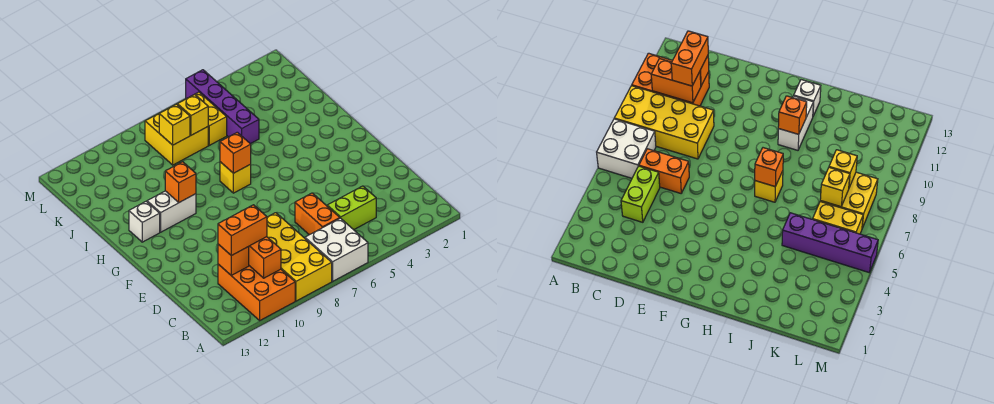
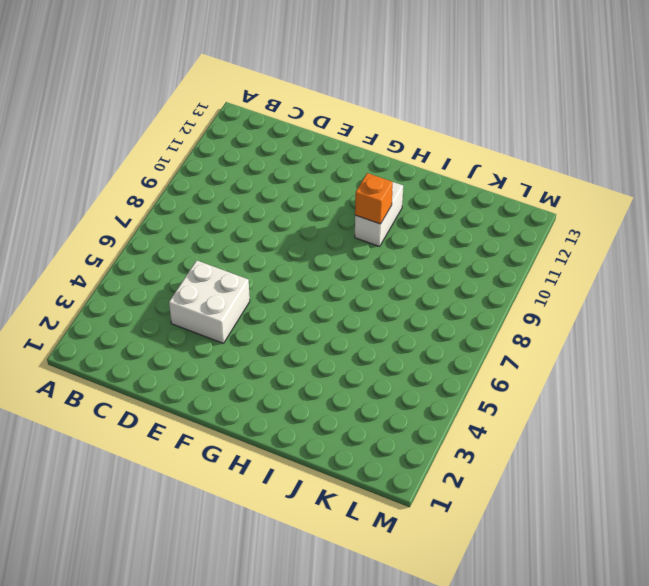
white brick D4:E5 level 1 -> white brick A6:B7 level 1
none -> yellow brick A8:D9 level 1
none -> orange brick A10:C11 level 1
none -> lime brick C4:C5 level 1

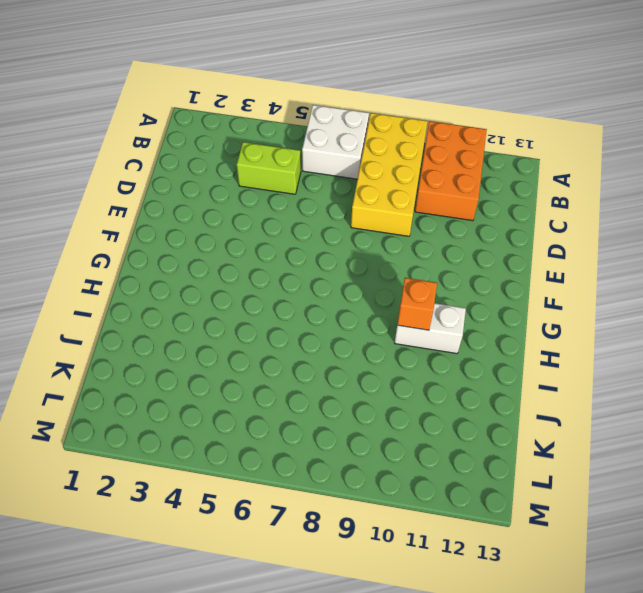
none -> orange brick C6:D6 level 1
none -> yellow brick H7 level 1
none -> white brick H12 level 1

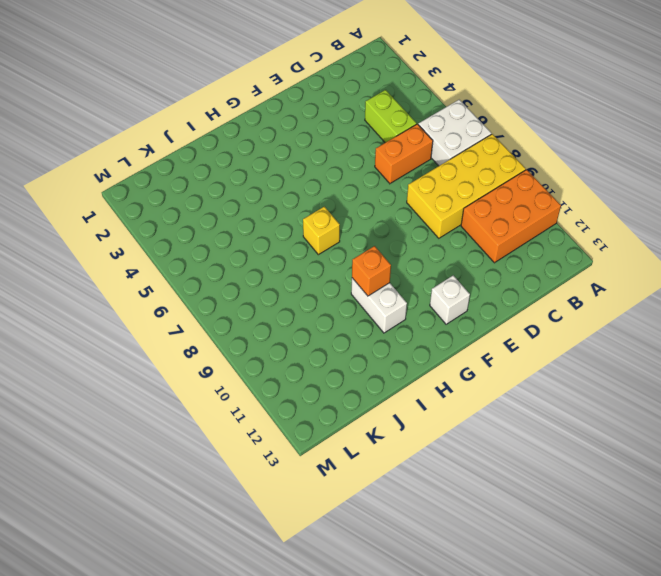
white brick F12 level 1 -> white brick H12 level 1
none -> purple brick J5:M5 level 1
none -> yellow brick K6:L6 level 1
none -> yellow brick K7:L8 level 1

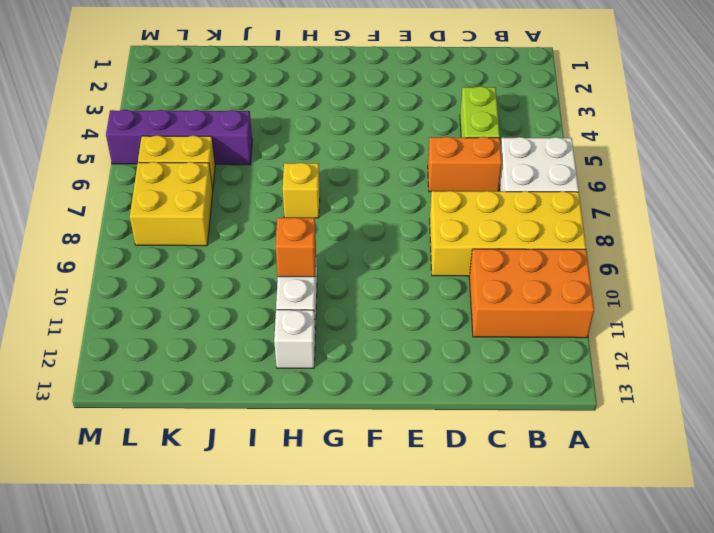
none -> orange brick B10:C10 level 2
none -> orange brick C11 level 2
none -> orange brick H7 level 2

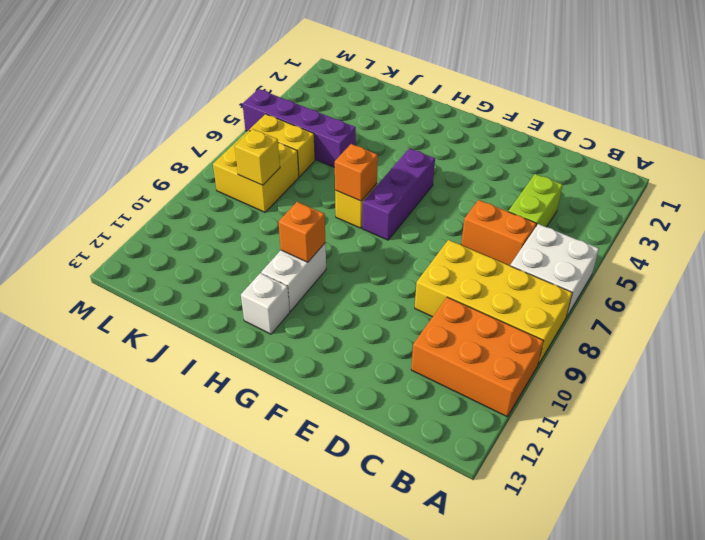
purple brick G5:G7 level 1 -> none
none -> orange brick B10:C10 level 2
none -> orange brick C11 level 2
none -> yellow brick K7 level 2

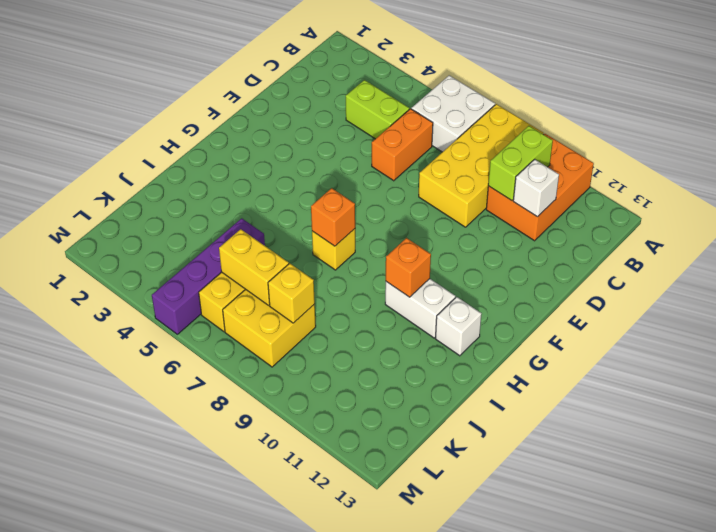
lime brick B10:C10 level 2 -> orange brick B10:C10 level 2
white brick C11 level 2 -> orange brick C11 level 2
yellow brick K6:K7 level 2 -> yellow brick K7 level 2
none -> orange brick C10:C11 level 3

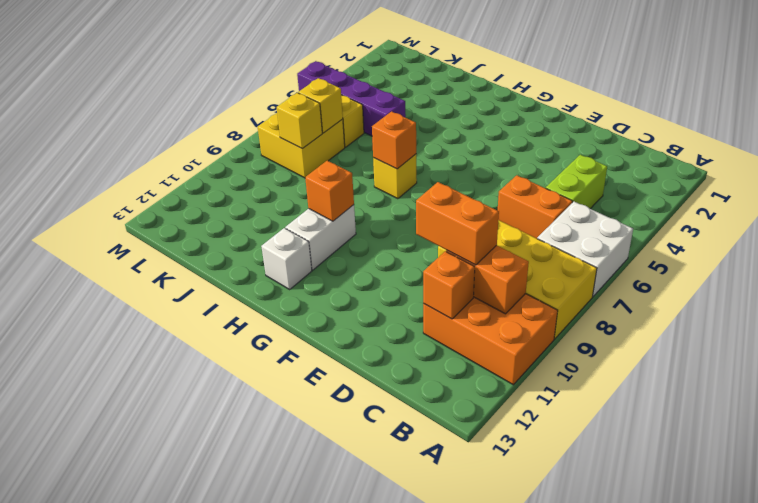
orange brick C10:D10 level 3 -> orange brick C10:C11 level 3

